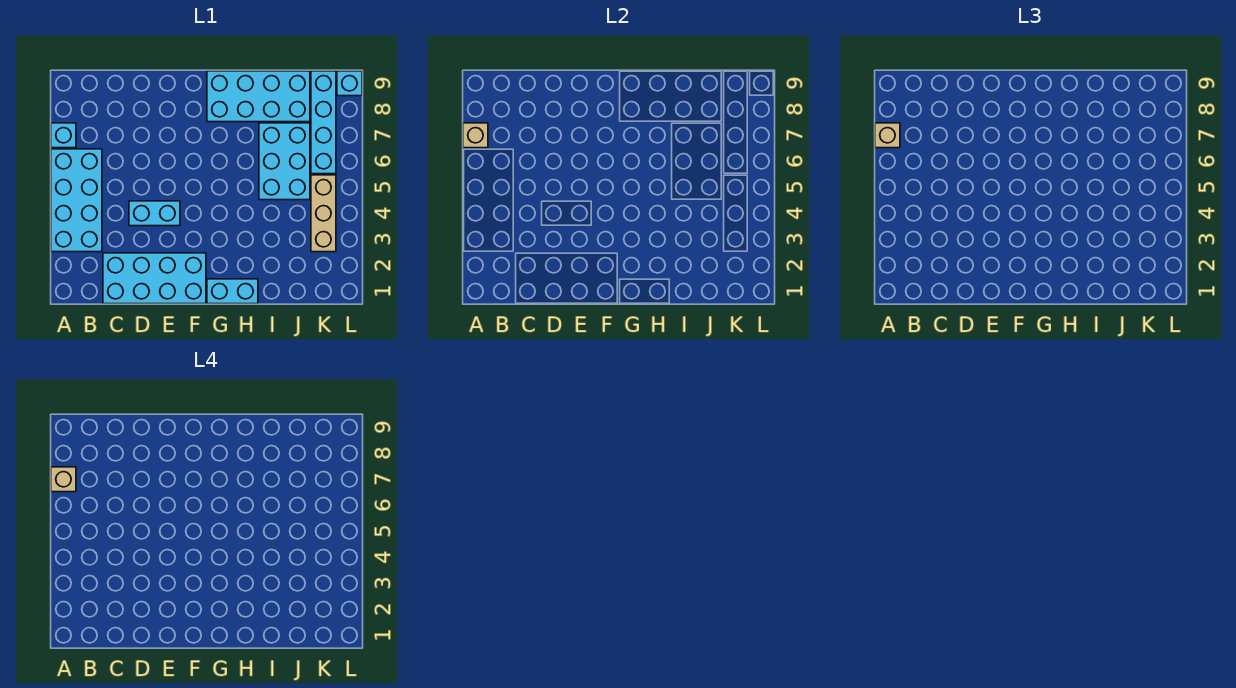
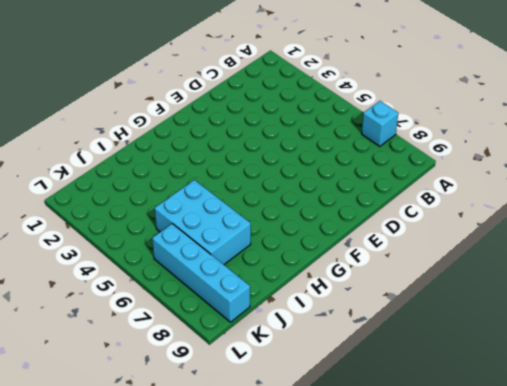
none -> cyan brick A3:B6 level 1
none -> cyan brick C1:F2 level 1
none -> cyan brick D4:E4 level 1

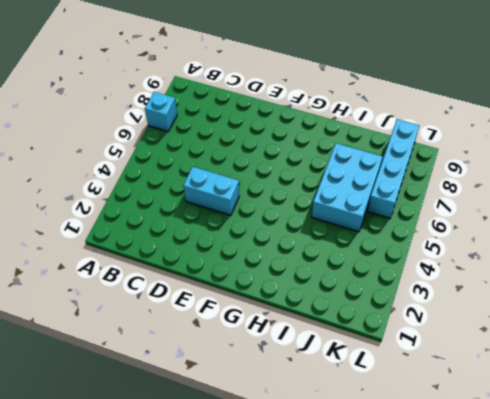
none -> cyan brick A3:B6 level 1
none -> cyan brick C1:F2 level 1
none -> cyan brick G1:H1 level 1

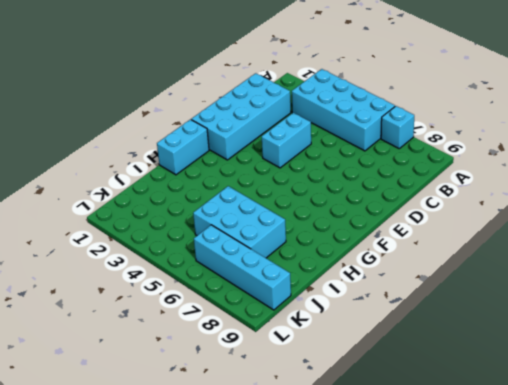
none -> cyan brick G8:J9 level 1
none -> tan brick K3:K5 level 1
none -> cyan brick L9 level 1

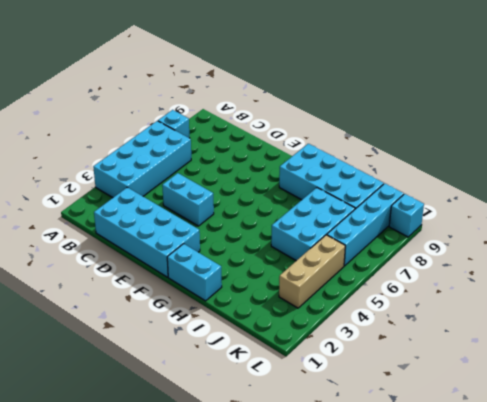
none -> tan brick A7 level 2
none -> tan brick A7 level 3
none -> tan brick A7 level 4

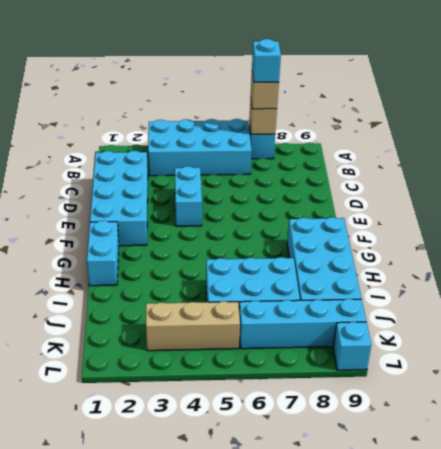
cyan brick A7 level 4 -> tan brick A7 level 4

